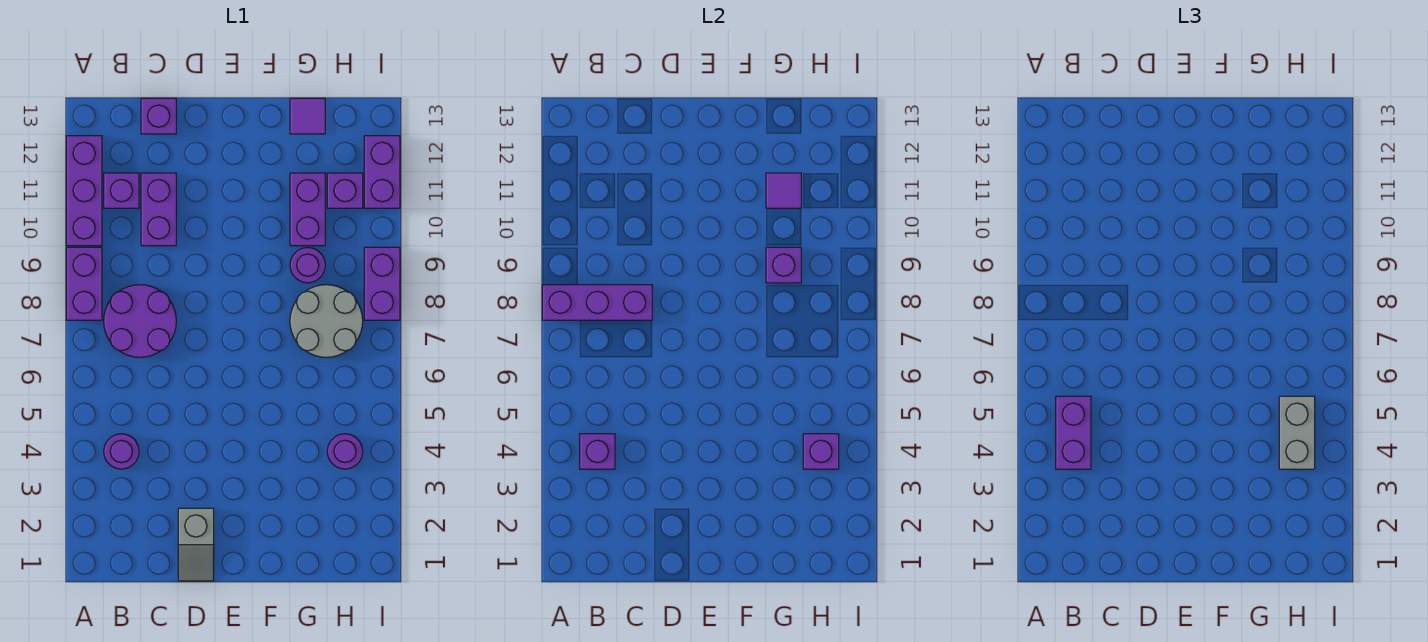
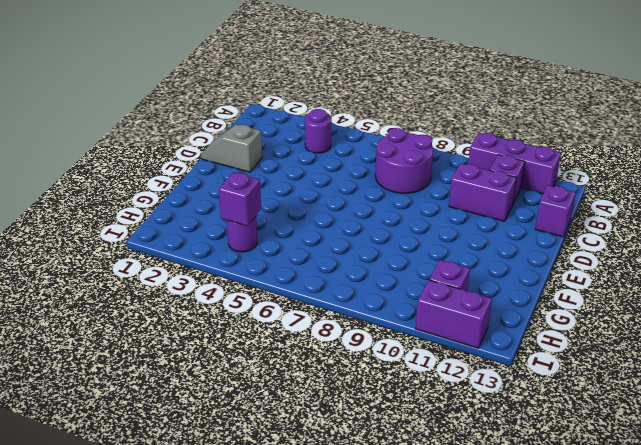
none -> purple brick A8:A9 level 1
none -> grey round brick G7:H8 level 1
none -> purple round brick G9 level 1

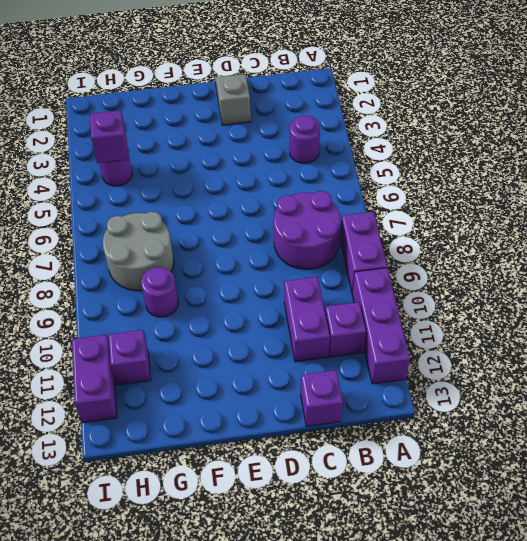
none -> purple brick G10:G11 level 1
none -> purple tile G13 level 1
none -> purple brick I8:I9 level 1

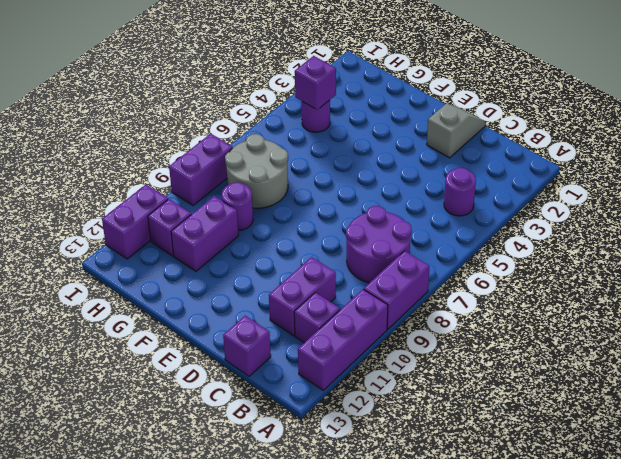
none -> purple tile G13 level 1
none -> purple brick A8:C8 level 2
none -> purple brick B4 level 2

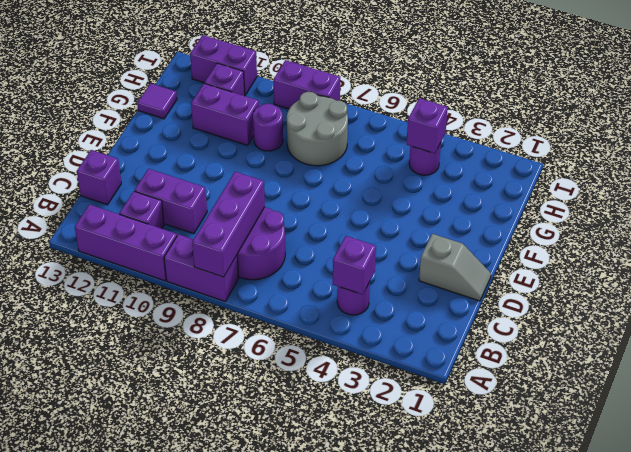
none -> purple brick G9 level 2
none -> purple tile G11 level 2
none -> purple brick B4:B5 level 3

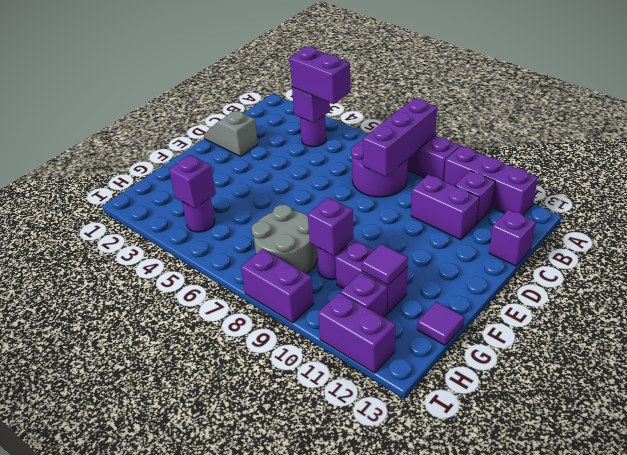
none -> grey brick H4:H5 level 3

